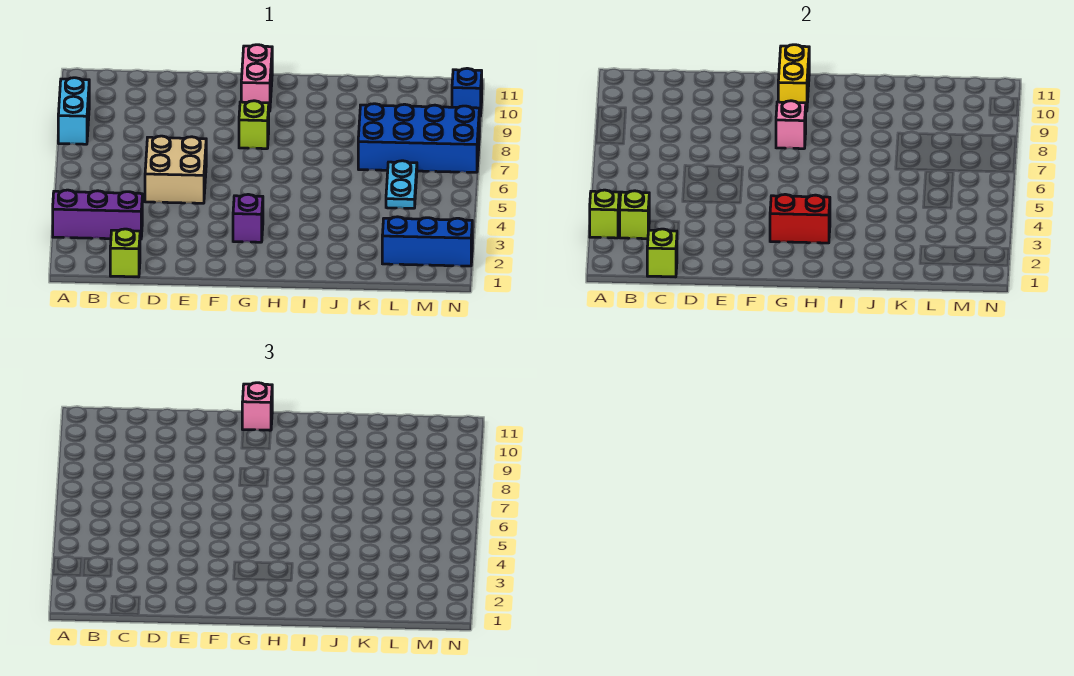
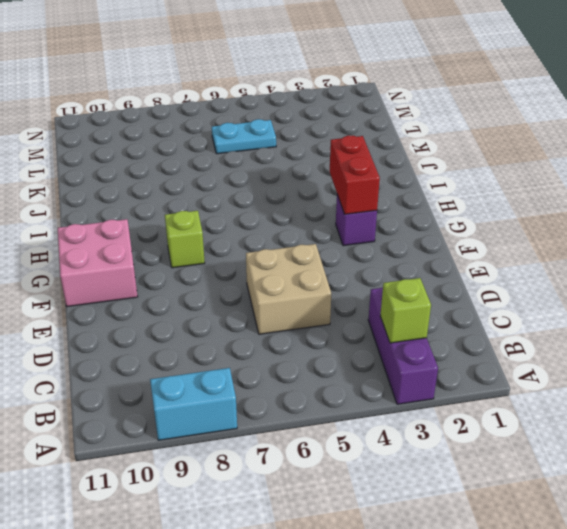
pink brick F10:G11 level 1 -> pink brick G10:G11 level 1
none -> lime brick C1 level 1
none -> blue brick K7:N8 level 1
none -> blue brick L2:N2 level 1

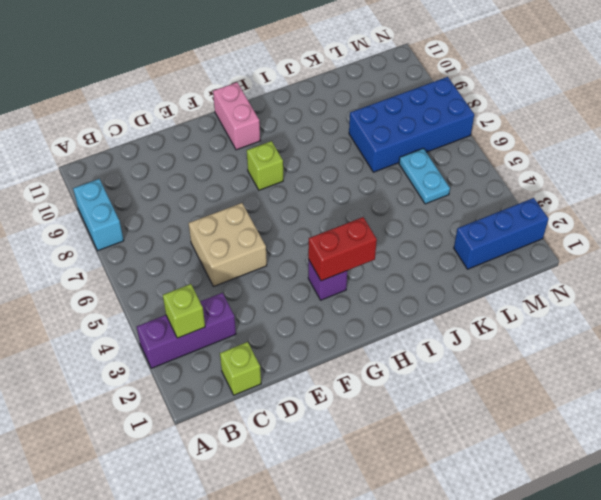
none -> blue brick N10 level 1
none -> lime brick A3 level 2
none -> lime brick C1 level 2

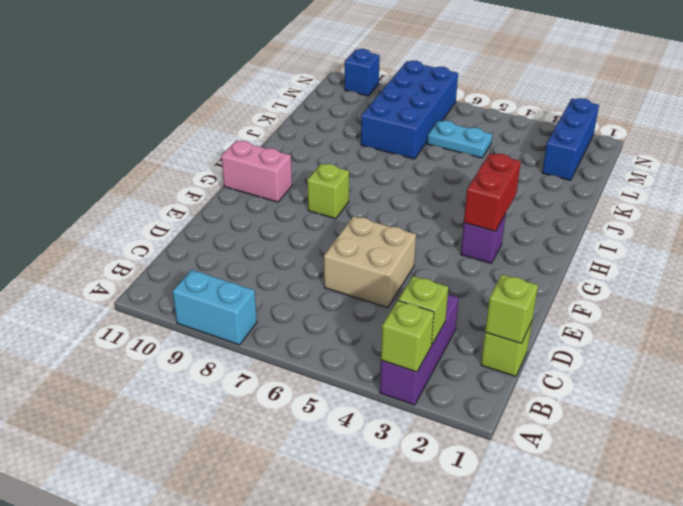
none -> pink brick G8 level 2
none -> yellow brick G10:G11 level 2
none -> pink brick G11 level 3

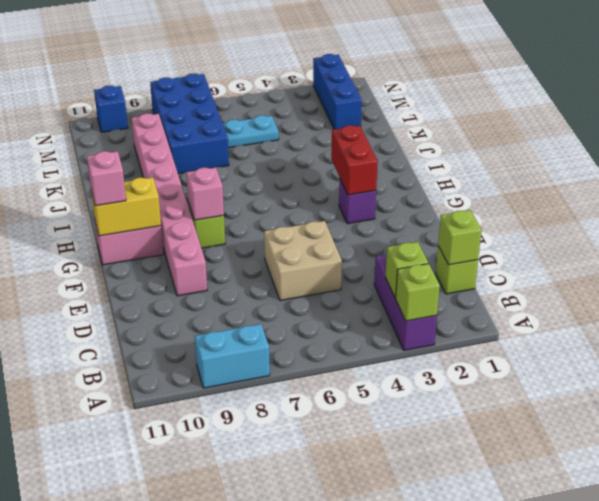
pink brick E9:L9 level 1 -> none

